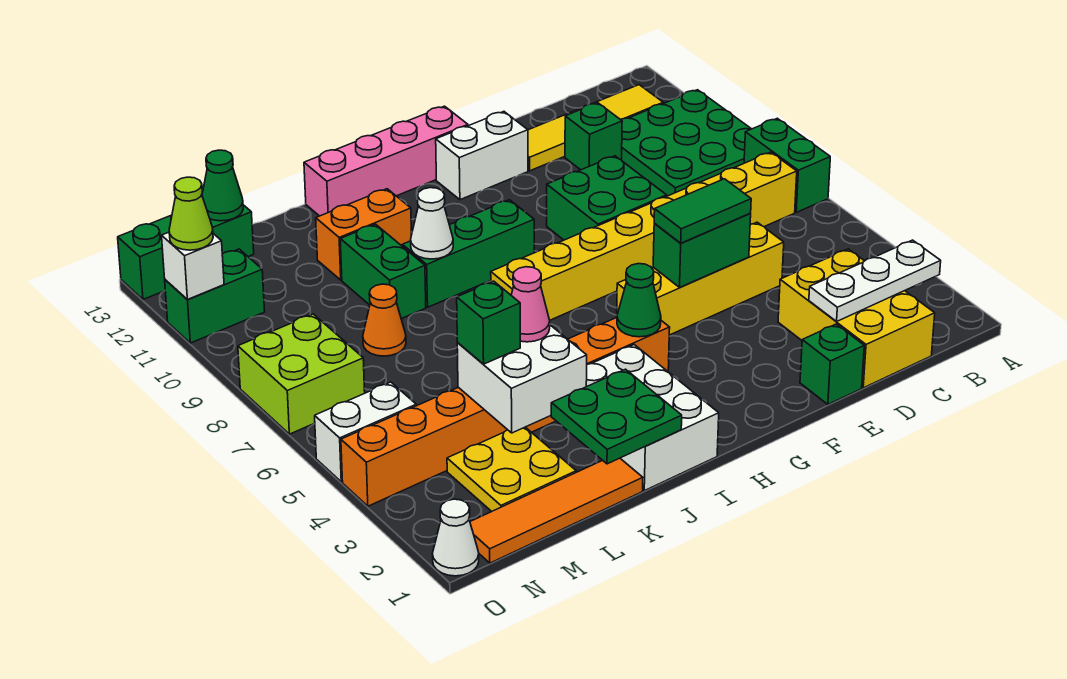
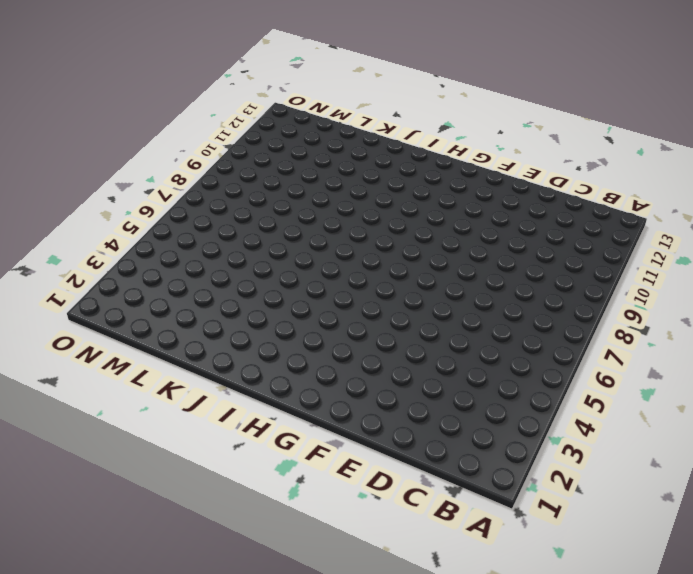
none -> green brick A7:A8 level 1
none -> green plate A9:C11 level 1
none -> yellow brick B7:I7 level 1
none -> yellow tile B12:E12 level 1

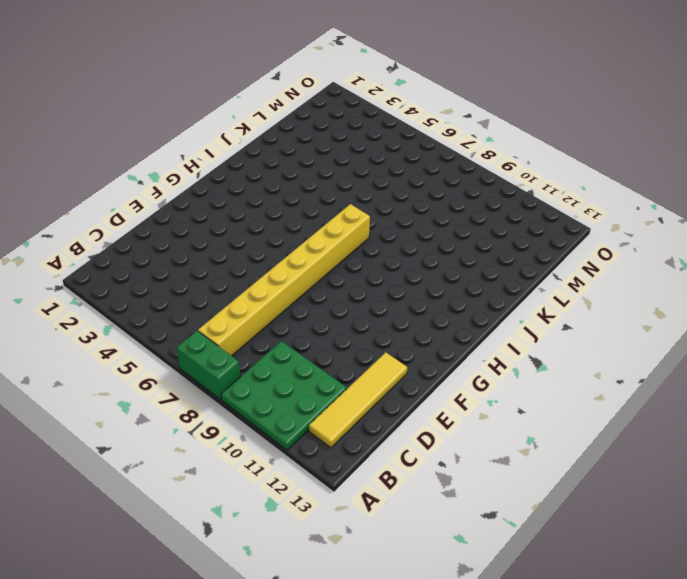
none -> yellow brick C1:D3 level 1
none -> yellow brick D5:G5 level 1
none -> green brick D11 level 1
none -> green brick E1 level 1

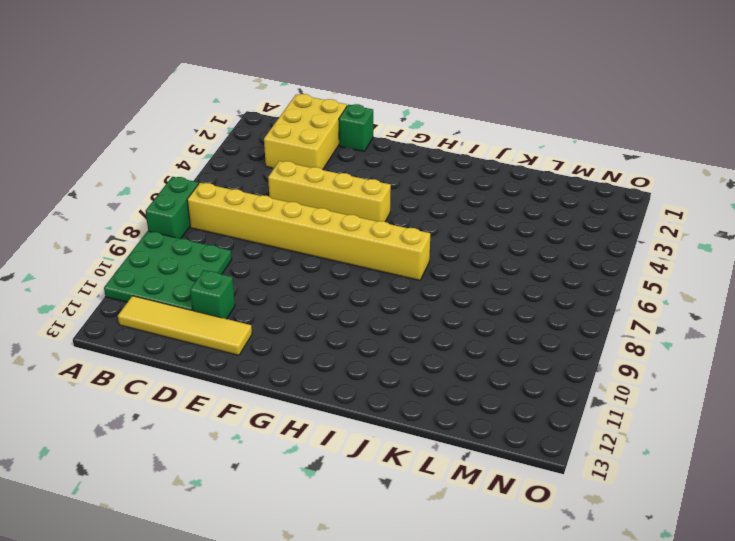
none -> green brick E8:F9 level 1
none -> white brick F12:G12 level 1
none -> pink brick G13:J13 level 1
none -> orange brick H4:O4 level 1

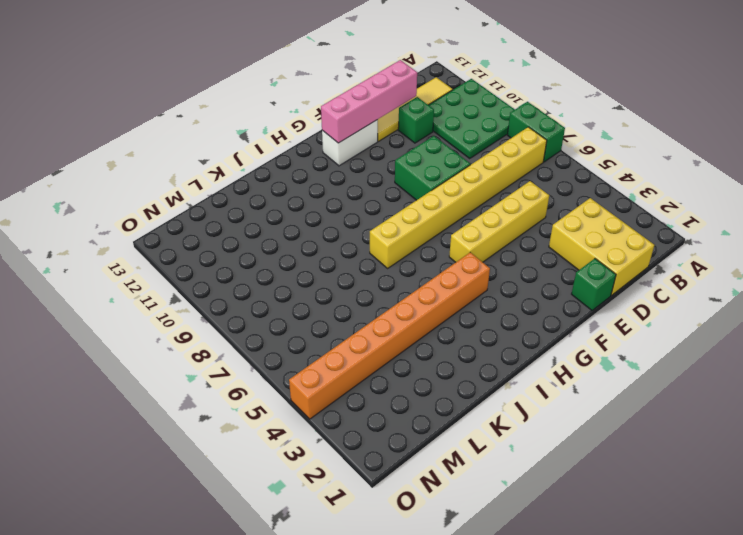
pink brick D12:G12 level 2 -> pink brick G13:J13 level 1
none -> green brick H9:J9 level 1
none -> white brick I1:J3 level 1
none -> orange brick J11:K11 level 1
none -> orange tile K1:N1 level 1

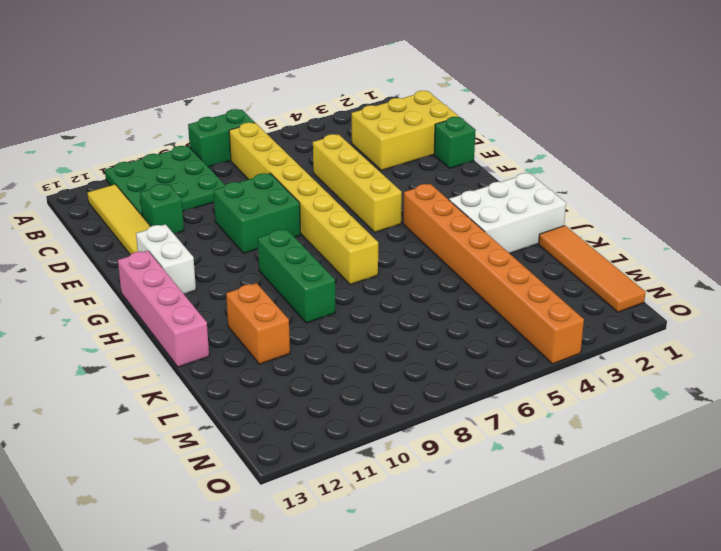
none -> green brick K9:K10 level 1
none -> yellow plate L2:M3 level 1
none -> orange cone L8 level 1
none -> green brick M13:O13 level 1

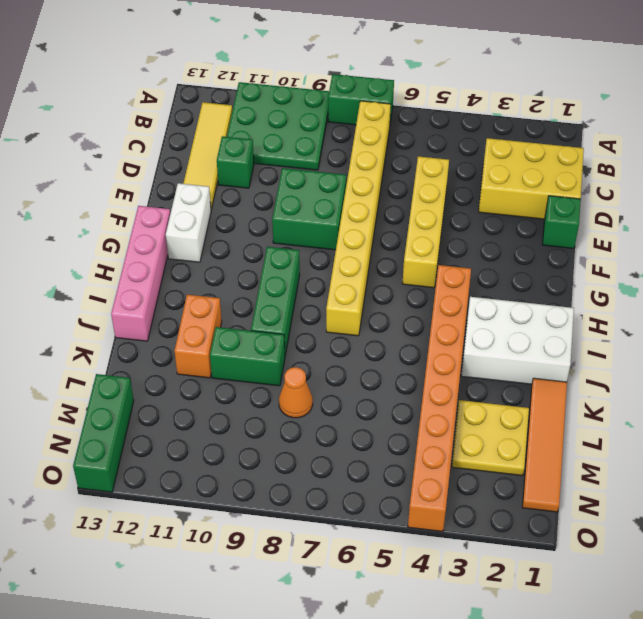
none -> white brick N5:O5 level 1
none -> lime brick N7:O8 level 1
none -> green brick N11:O11 level 1
none -> white cone O1 level 1

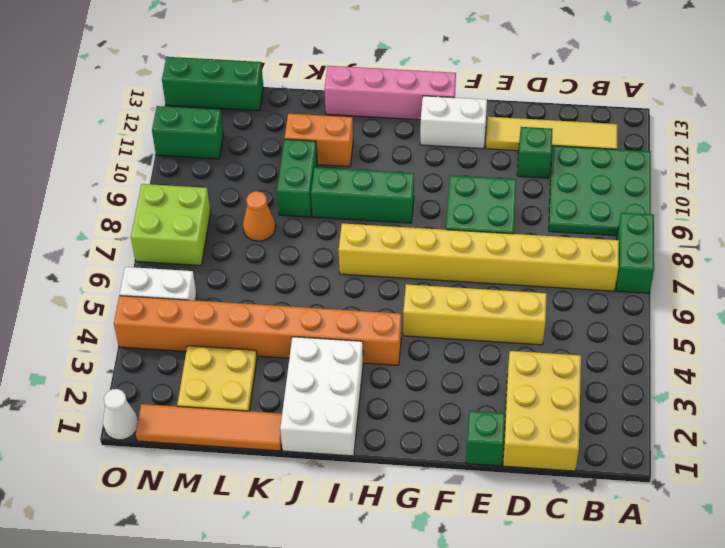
none -> white plate B2:D2 level 2
none -> green brick E5:F5 level 2
none -> green cone H4 level 2
none -> green plate J1:K2 level 2

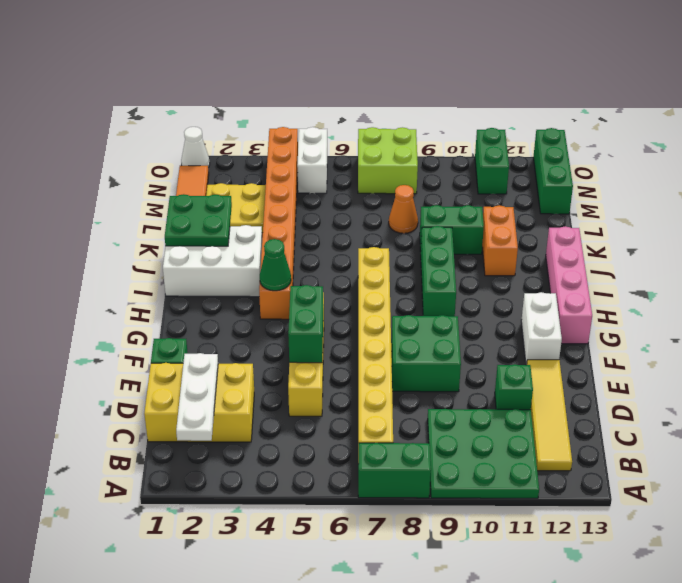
none -> white cone J9 level 2
none -> white brick K3:L4 level 2
none -> green cone M13 level 2
none -> white brick O11 level 2

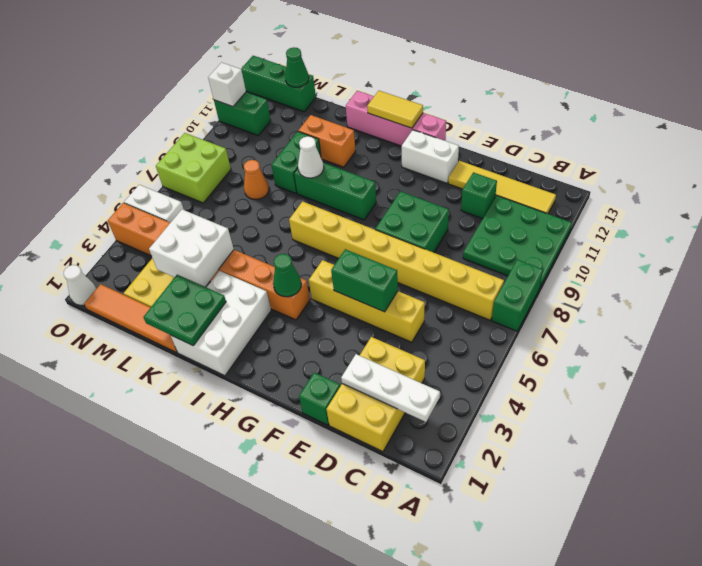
yellow tile H13:I13 level 2 -> none
none -> green tile E5:F5 level 3
none -> pink cone K4 level 3
none -> green brick L4 level 3
none -> lime cone O11 level 3

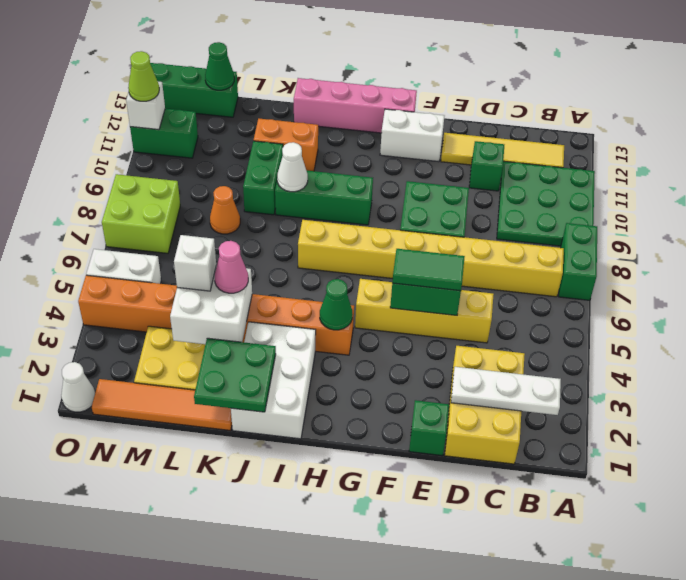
white brick L4 level 3 -> green brick L4 level 3

